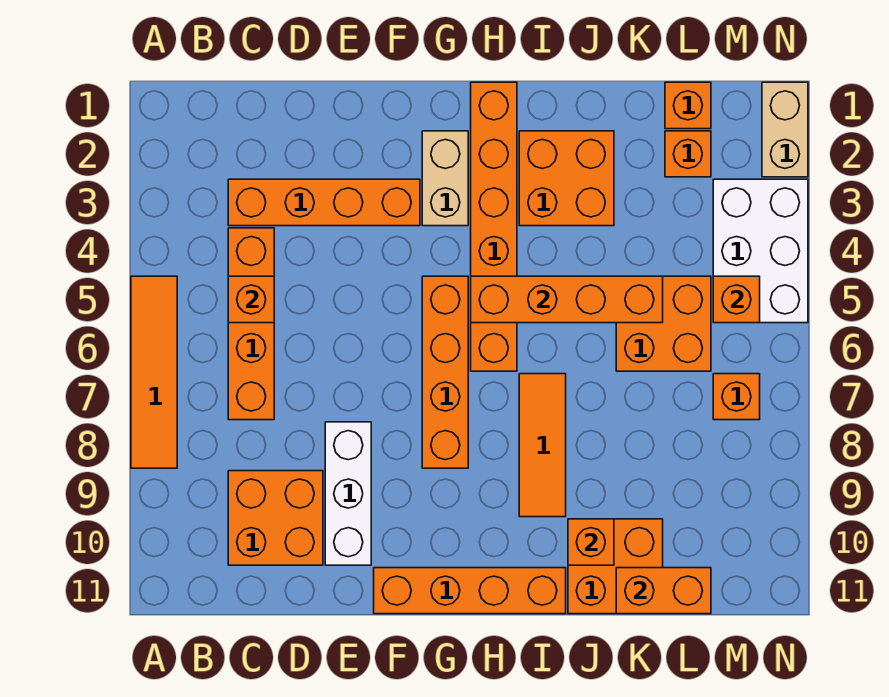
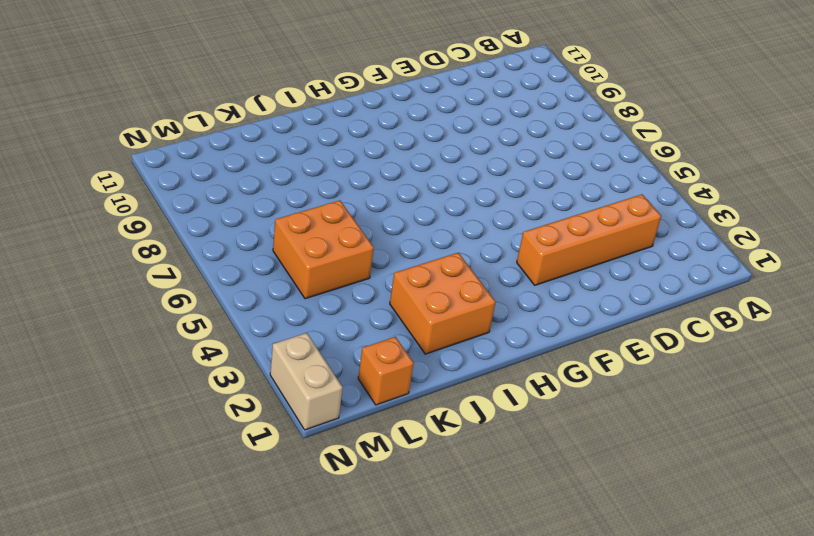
none -> orange tile A5:A8 level 1
none -> orange brick C4:C7 level 1
none -> orange brick C9:D10 level 1

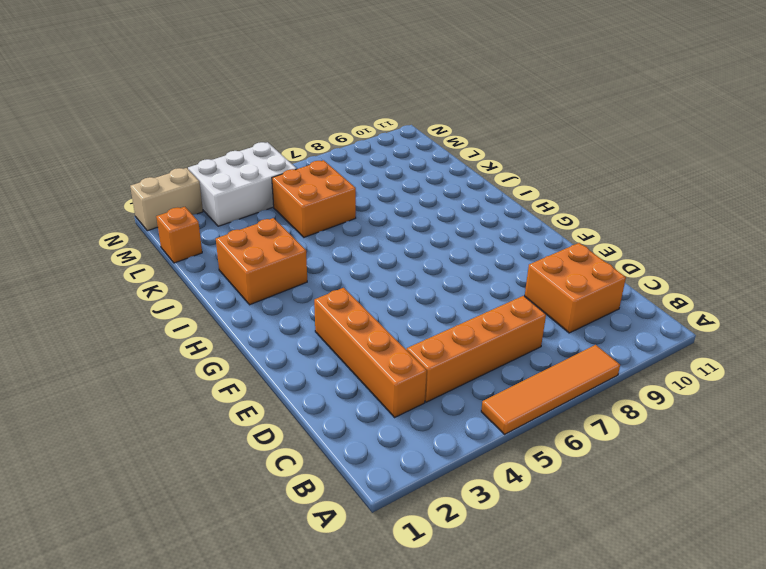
none -> white brick E8:E10 level 1
none -> orange brick F11:I11 level 1
none -> tan brick G2:G3 level 1

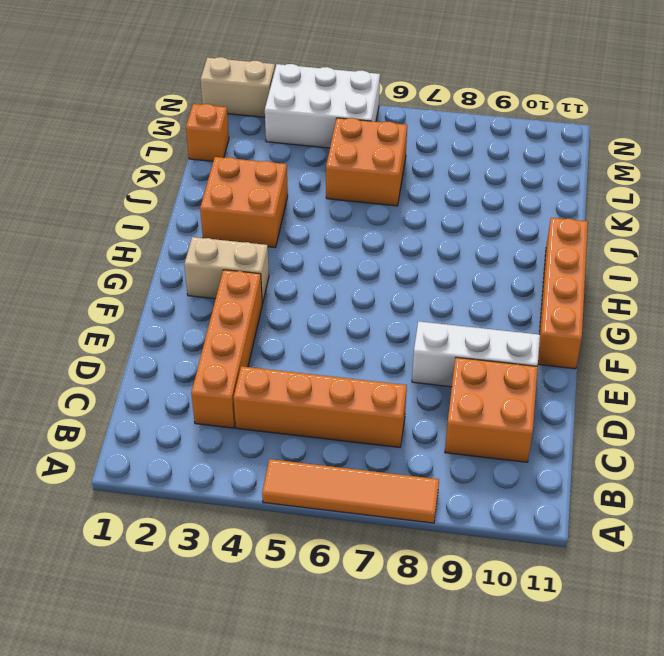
none -> orange brick G5:G8 level 1
none -> orange brick H1:H6 level 1
none -> orange tile I7:I9 level 1

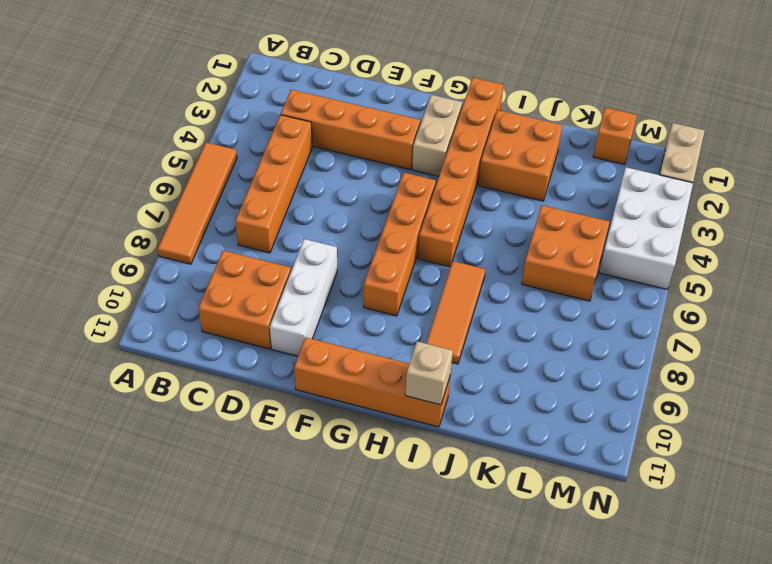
tan brick I11 level 2 -> none
none -> orange brick J10:K11 level 1
none -> orange brick L2 level 1
none -> orange brick M7 level 1

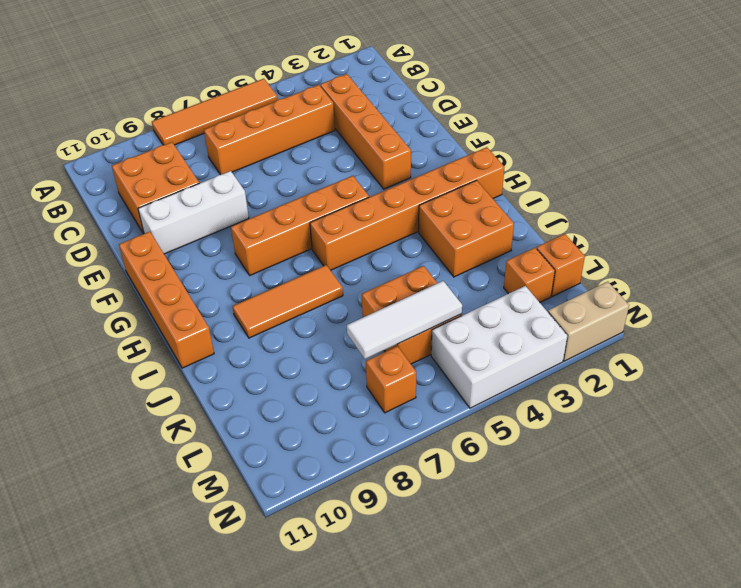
white tile L5:L7 level 2 -> none
none -> tan brick G2:G3 level 1
none -> orange brick J10:K11 level 1
none -> orange brick C5 level 2

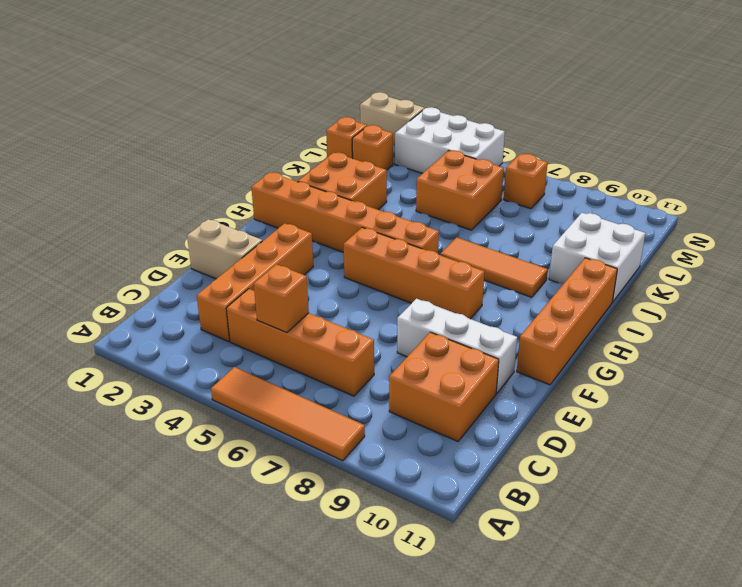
tan brick E1:E2 level 1 -> tan brick G2:G3 level 1
white brick J10:K11 level 1 -> orange brick J10:K11 level 1
none -> orange brick H5:K5 level 2
none -> orange brick J10 level 2
none -> orange brick K11:L11 level 2

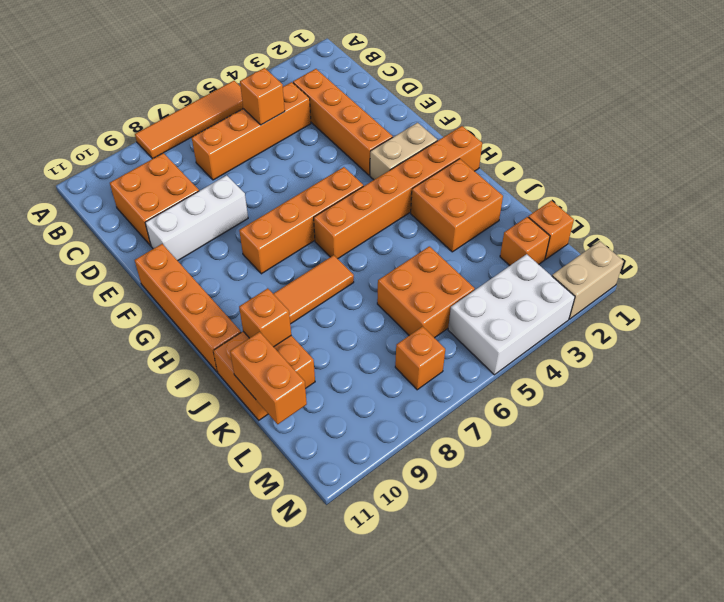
none -> orange brick H5:K5 level 2
none -> orange brick M5 level 2

